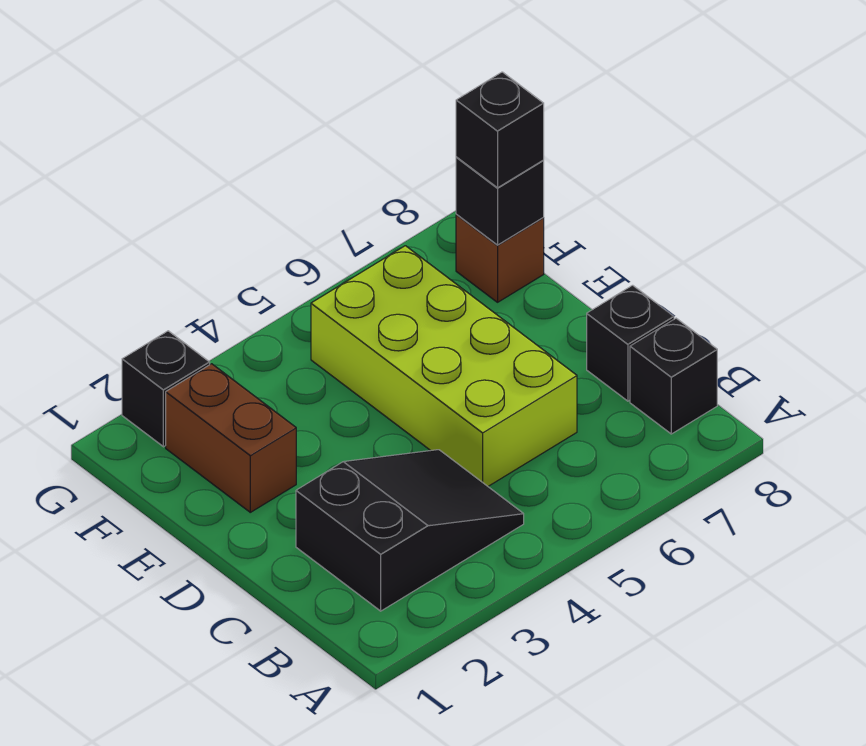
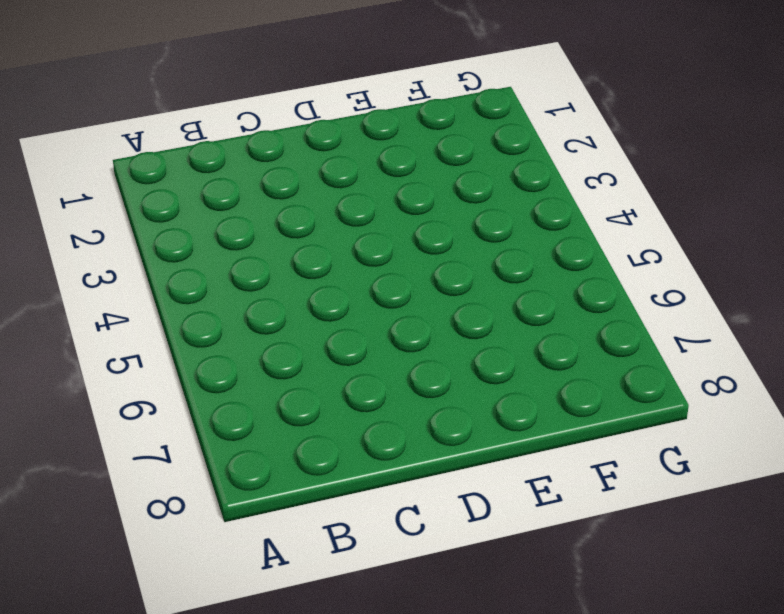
none -> black slope B2:C4 level 1 top 2
none -> black brick B8 level 1

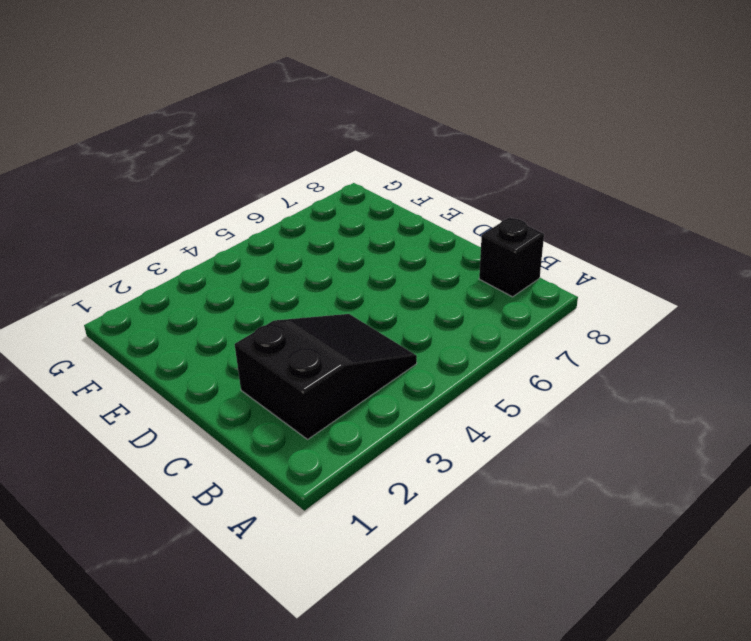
none -> lime brick C5:F6 level 1
none -> black brick C8 level 1

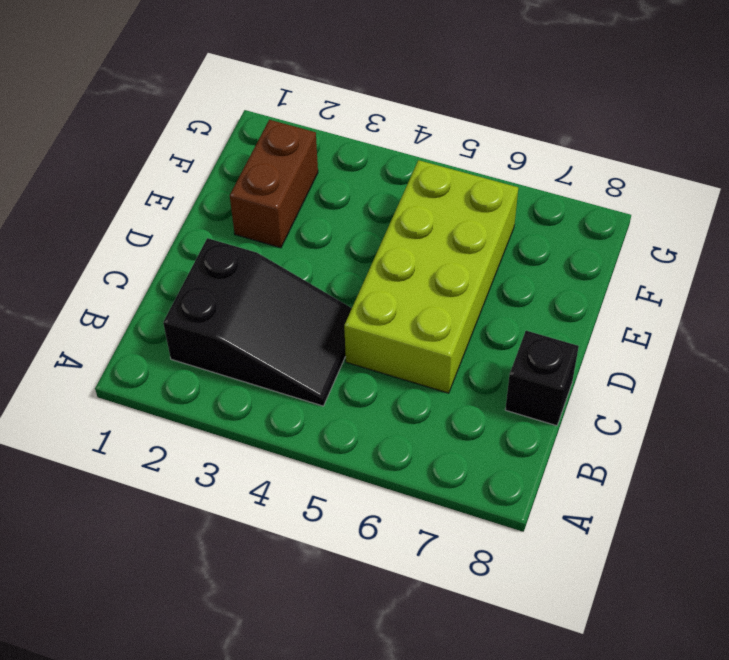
none -> black brick B8 level 1
none -> brown brick F8 level 1

